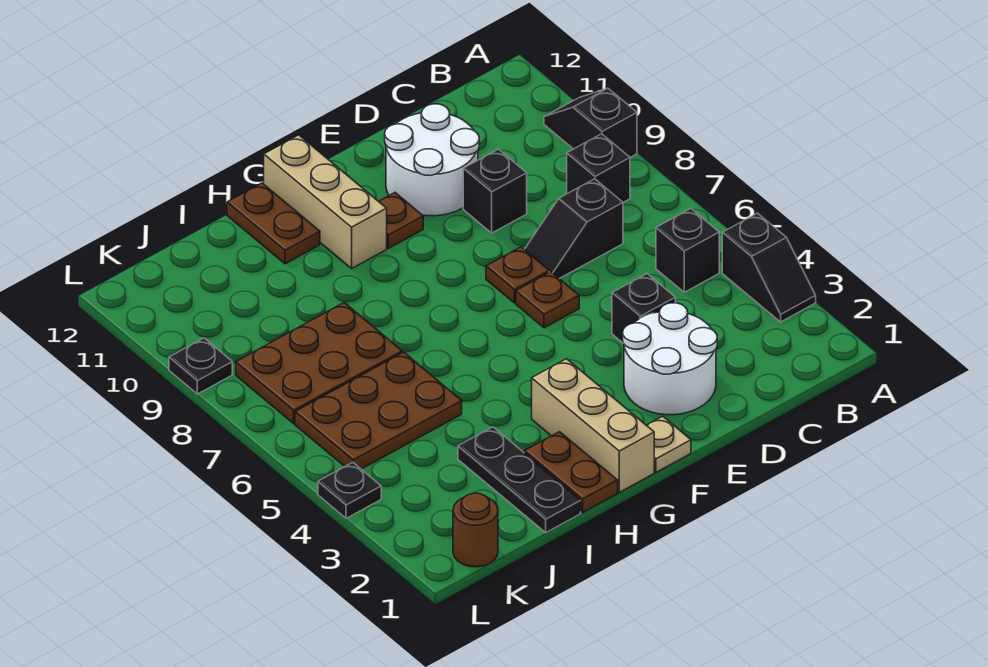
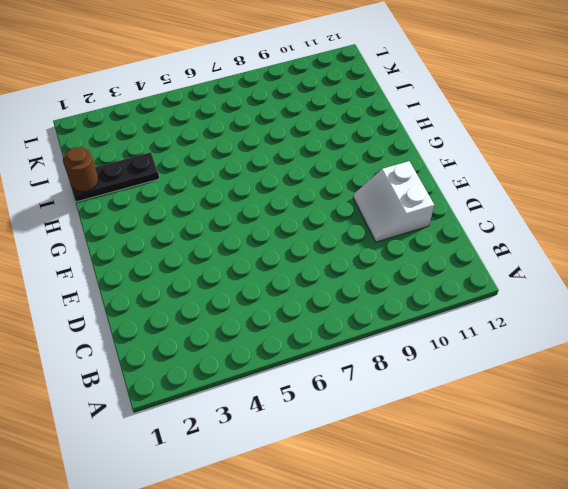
white slope D10:E11 level 1 top 11 -> white round brick D10:E11 level 1
brown round brick I1 level 2 -> brown round brick K1 level 1
none -> black slope A3:A4 level 1 top 4
none -> black slope A9:A10 level 1 top 9
none -> black brick B5 level 1

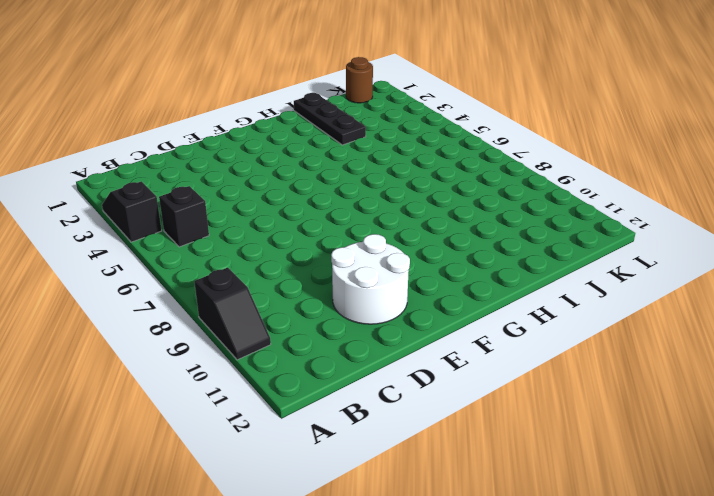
none -> black brick B8 level 1
none -> black slope C7:D7 level 1 top C
none -> white round brick D2:E3 level 1

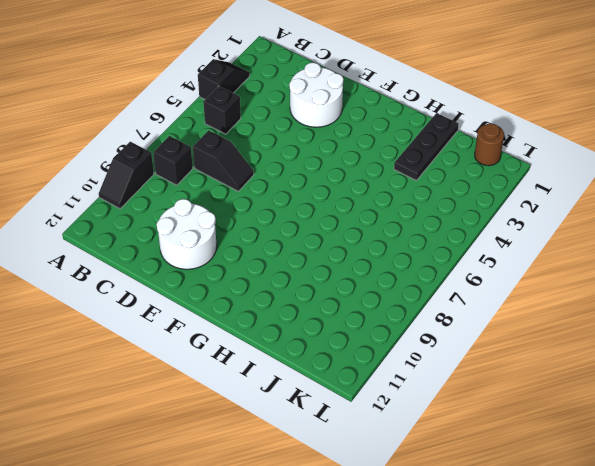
none -> black brick D4 level 1
none -> black brick D9 level 1
none -> brown plate E6 level 1

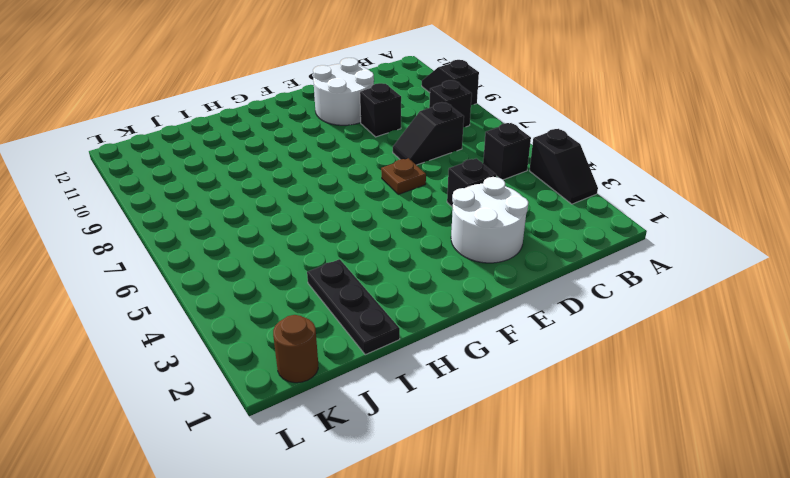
none -> brown plate E7 level 1
none -> tan plate F1 level 1
none -> brown plate F10 level 1

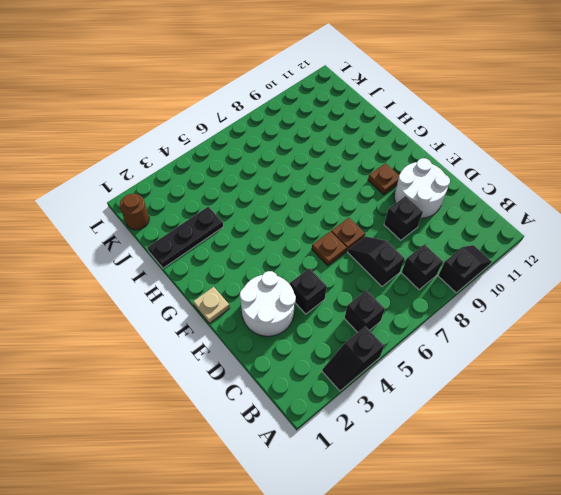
none -> tan brick G1:G3 level 1
none -> tan brick G10:G12 level 1
none -> brown plate H1:H2 level 1

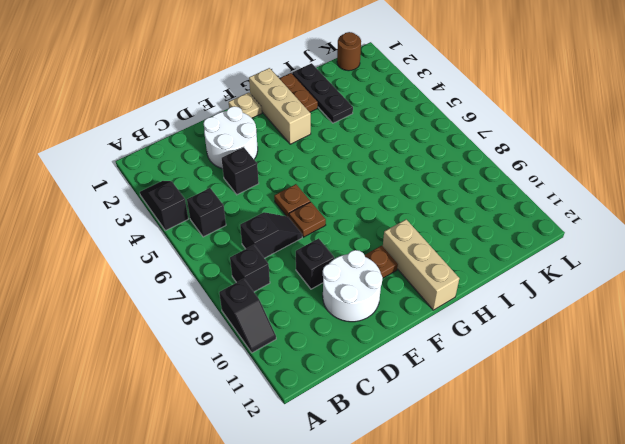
none -> brown plate H11:H12 level 1
none -> brown plate I5:K6 level 1
none -> brown plate I7:K8 level 1

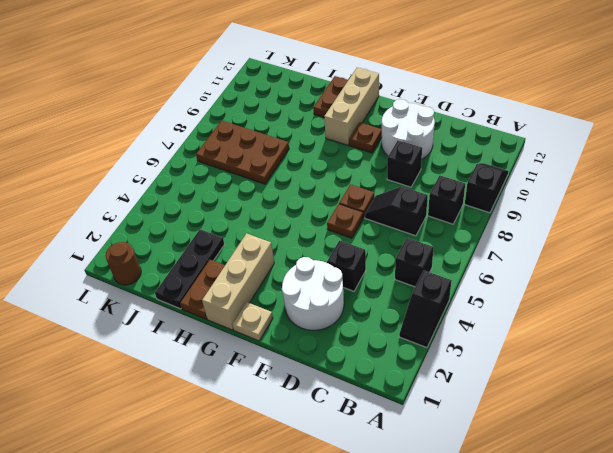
none -> brown plate I5:K6 level 1
none -> black plate L4 level 1
none -> black plate L9 level 1

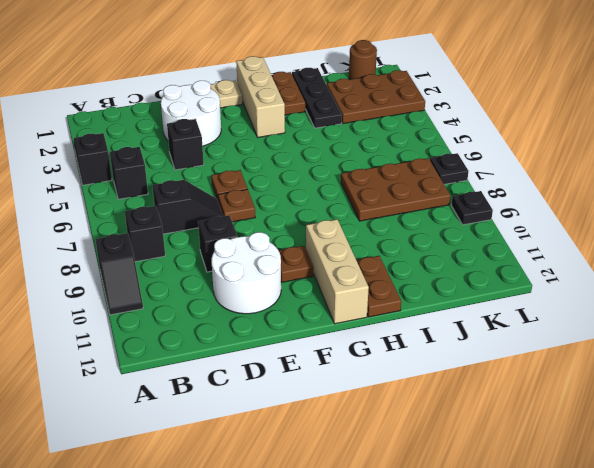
brown plate J2:L3 level 1 -> brown plate I5:K6 level 1
black plate L7 level 1 -> black plate L4 level 1

